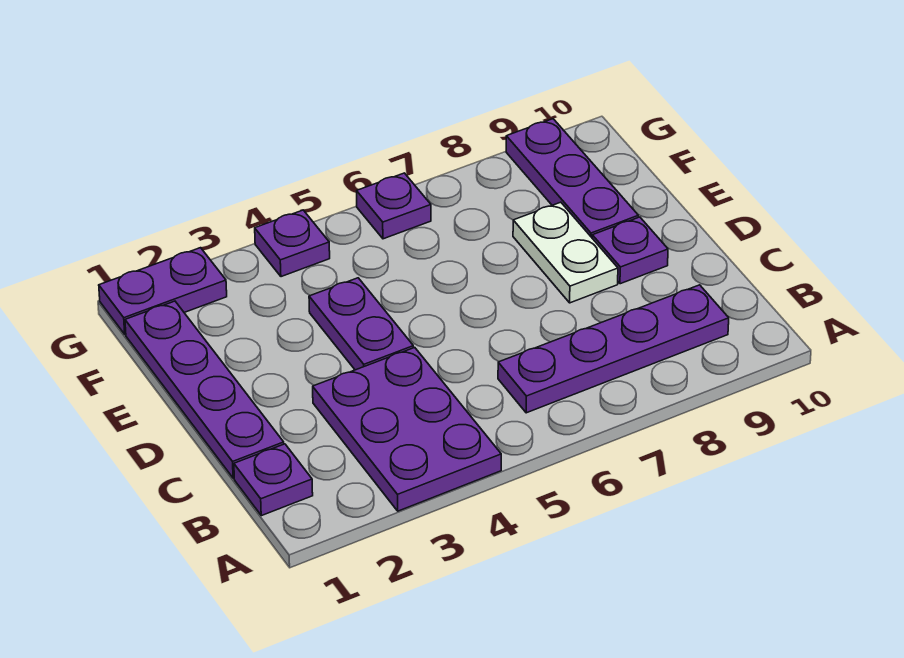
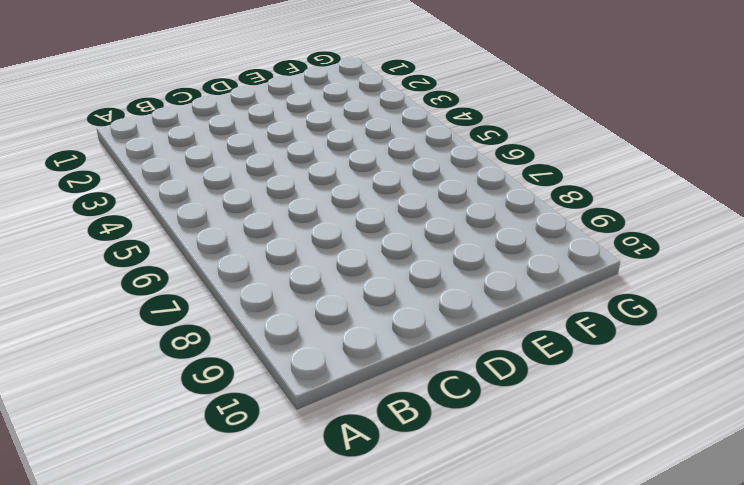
none -> purple plate A3:C4 level 1
none -> purple plate B1 level 1

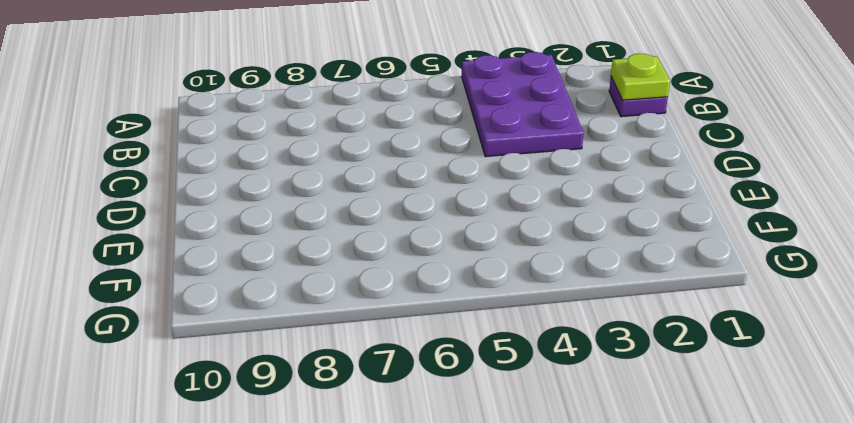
lime plate B1 level 2 -> none
none -> purple plate B6:B9 level 1
none -> purple plate C1:F1 level 1

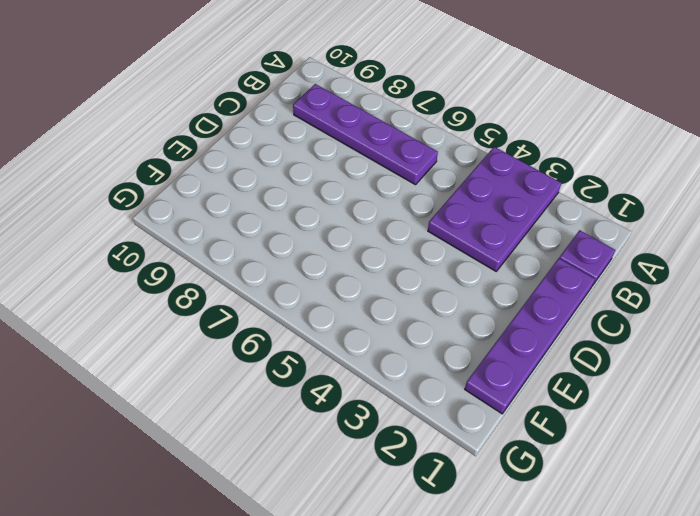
none -> purple plate D4:E4 level 1
none -> white plate D8:E8 level 1

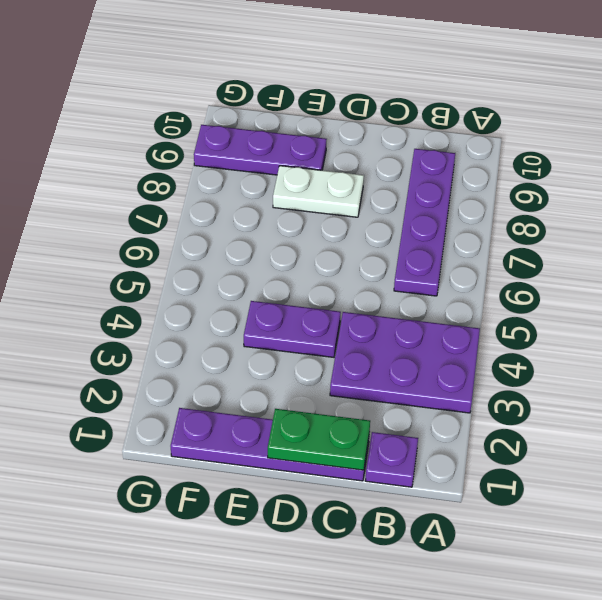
green plate C1:D1 level 2 -> none
none -> purple plate D9 level 1
none -> purple plate G1:G2 level 1

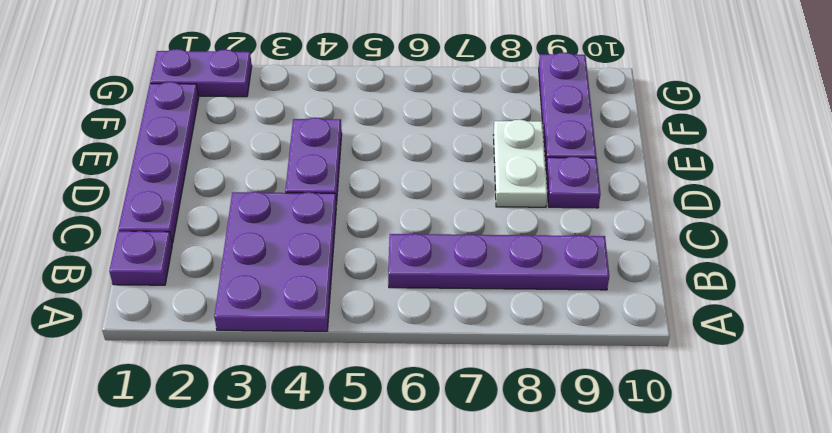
none -> purple plate G4 level 1
none -> purple plate G6 level 1

